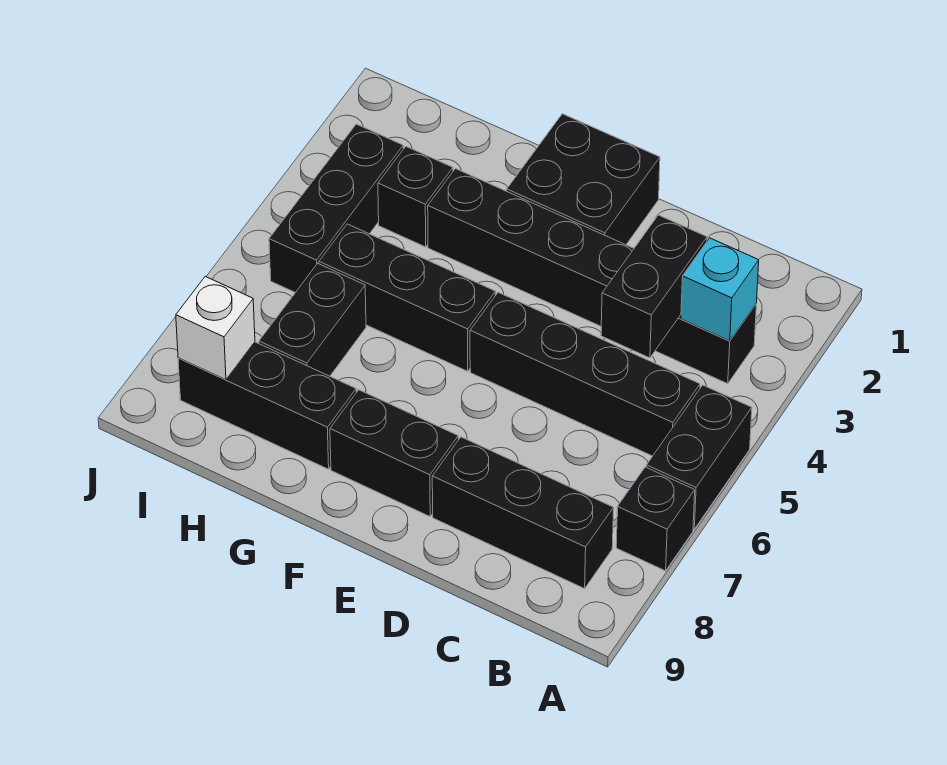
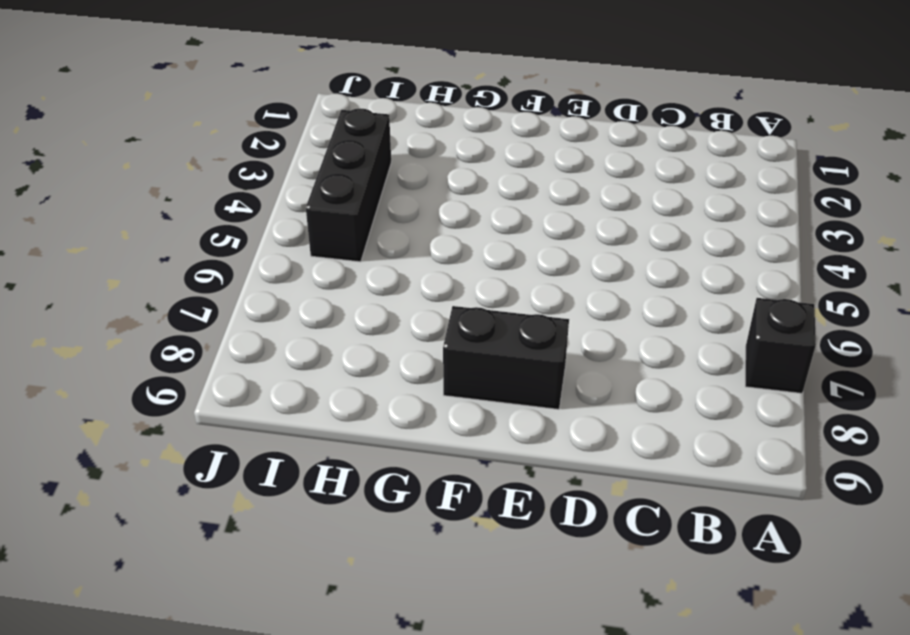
none -> black brick A5:A6 level 1
none -> black brick B3:G3 level 1
none -> black brick B5:E5 level 1

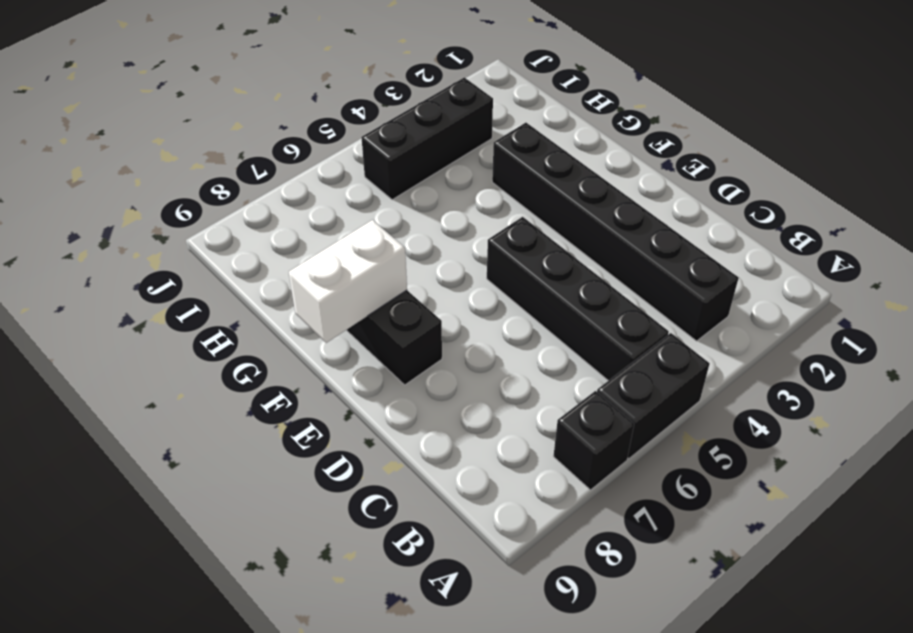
white brick F8:F9 level 2 -> none
none -> black brick B8:D8 level 1
none -> black brick E1:F2 level 1
none -> black brick F5:H5 level 1

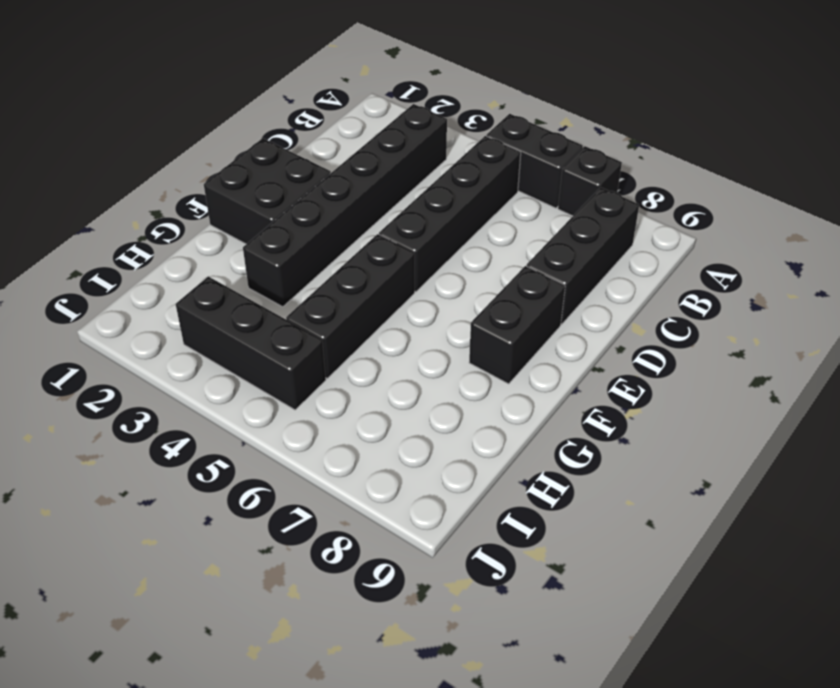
none -> black brick G8:I8 level 1
none -> black brick H3 level 1
none -> black brick H6:H7 level 1

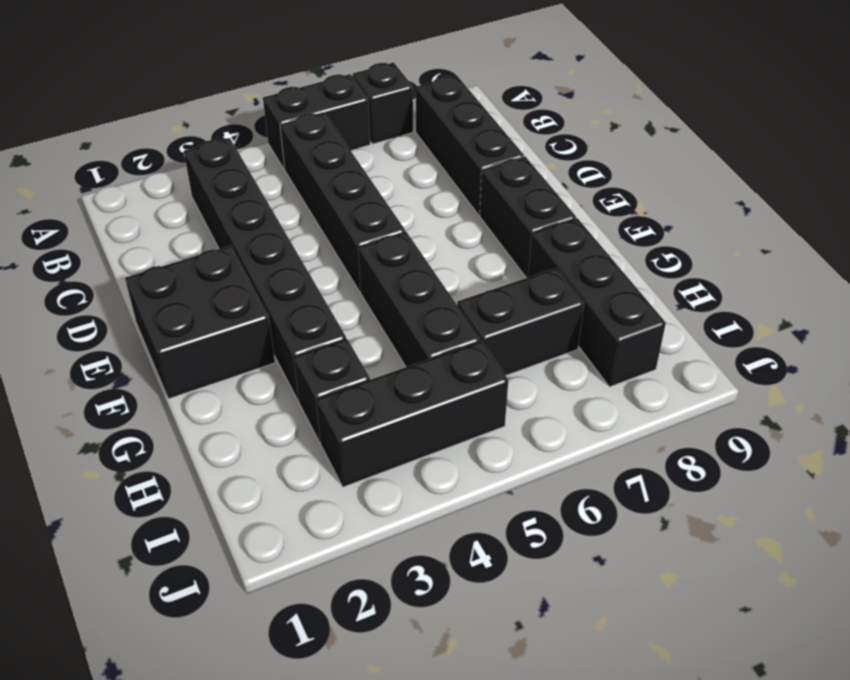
none -> cyan brick B3 level 2
none -> black brick C3:C4 level 2
none -> white brick I8 level 2

